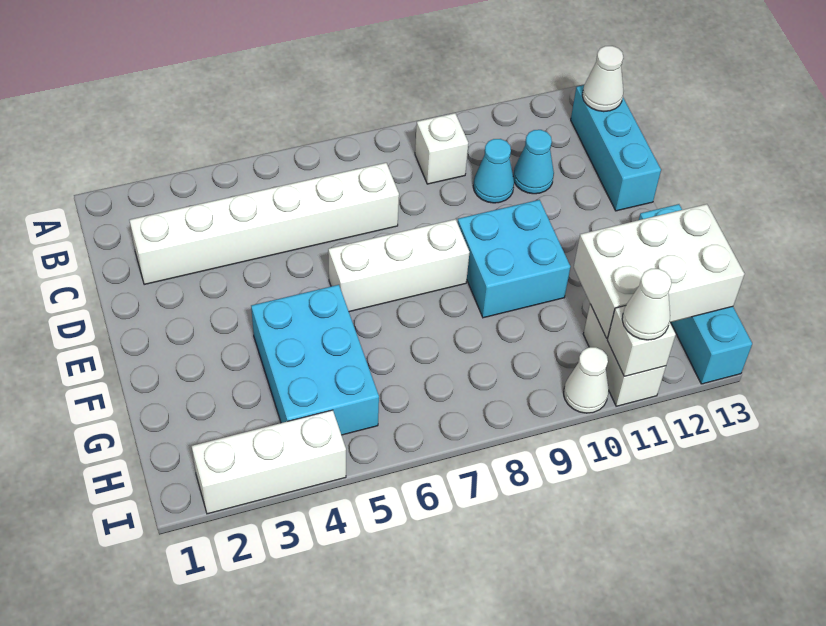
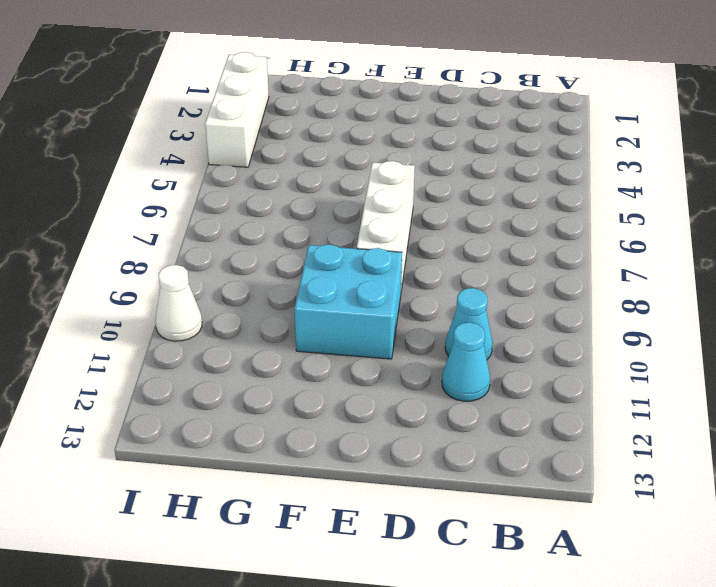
none -> white brick B9 level 1
none -> cyan brick B13:D13 level 1
none -> white brick C2:C7 level 1

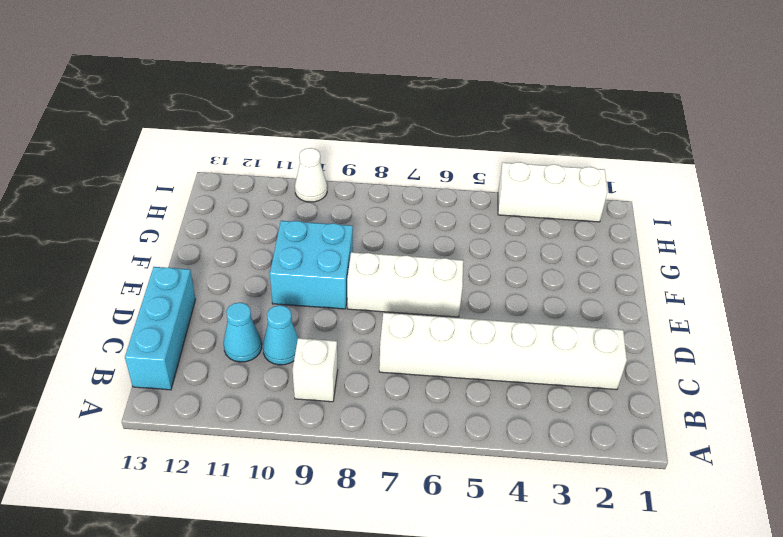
none -> cyan brick F4:H5 level 1
none -> cyan brick F13:I13 level 1
none -> white brick H11:I11 level 1

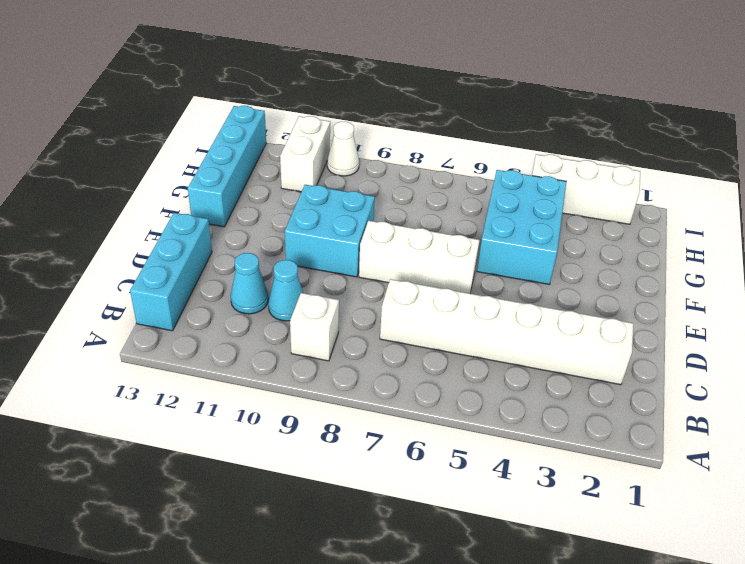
none -> white cone B13 level 2
none -> white brick G11:H13 level 2
none -> white brick I11 level 2

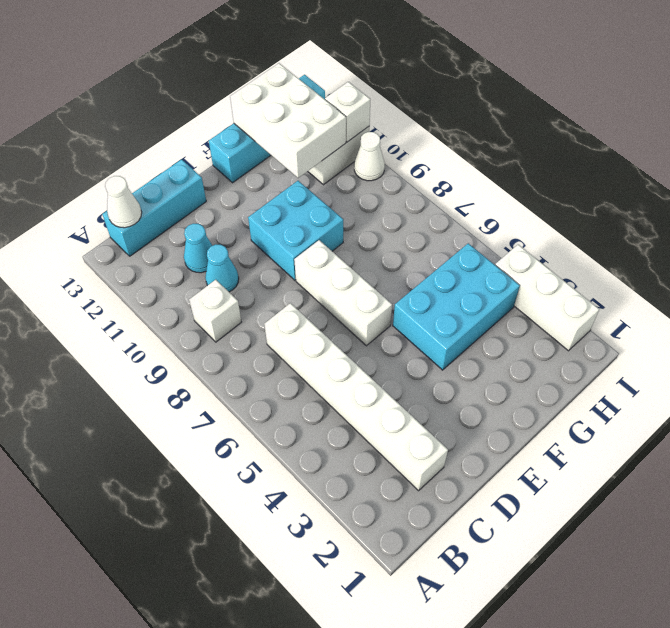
none -> white cone I11 level 3

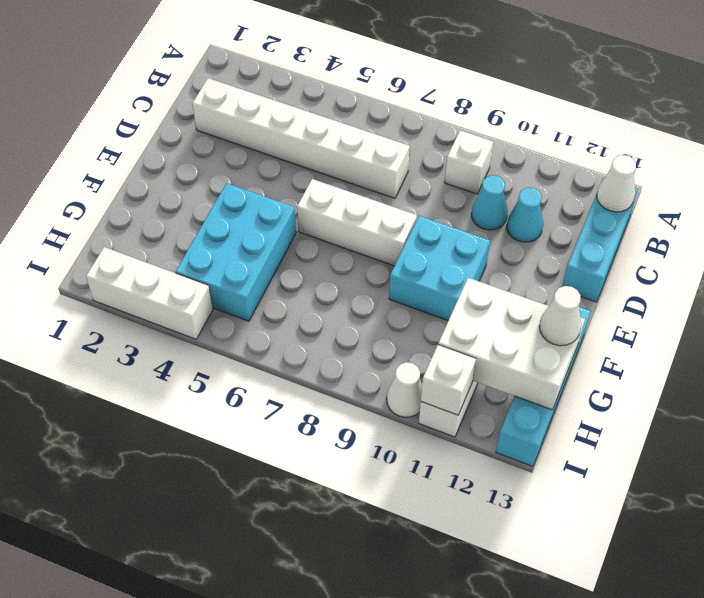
white cone G13 level 3 -> white cone I11 level 3

